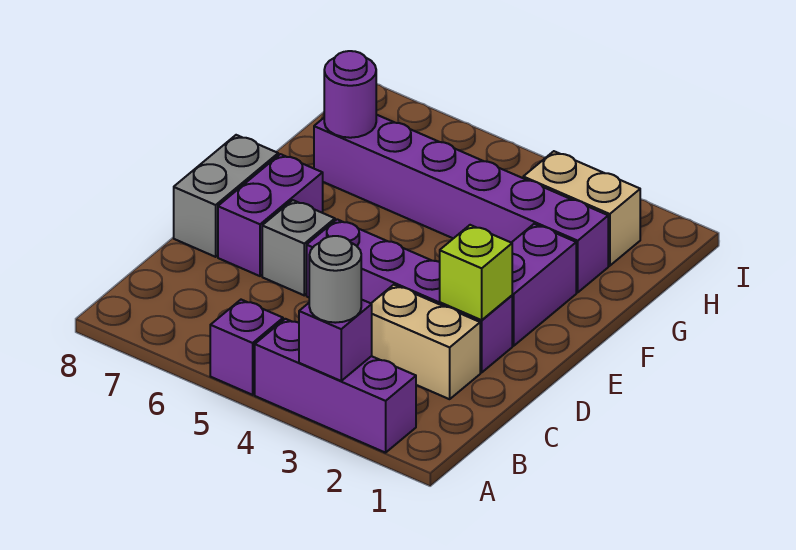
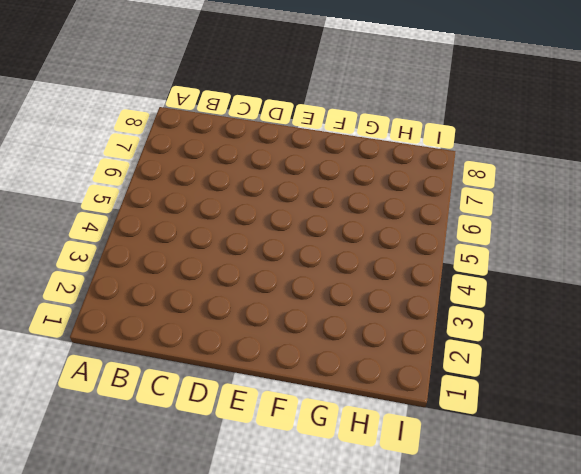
none -> purple brick A2:A4 level 1
none -> purple brick A5 level 1
none -> tan brick C2:C3 level 1

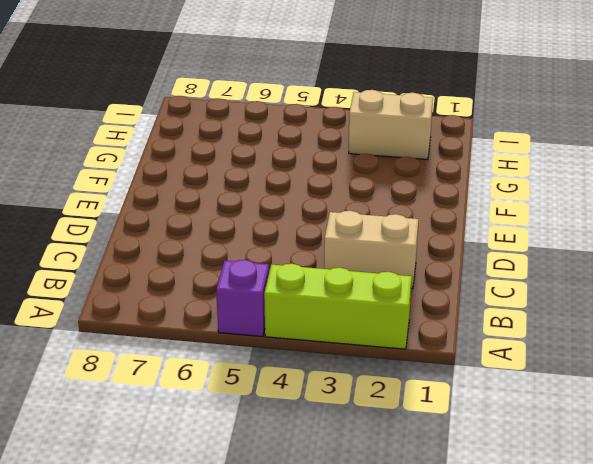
lime brick A2:A4 level 1 -> purple brick A2:A4 level 1
none -> purple brick D2:D5 level 1
none -> grey brick D6 level 1
none -> purple brick D7:E7 level 1

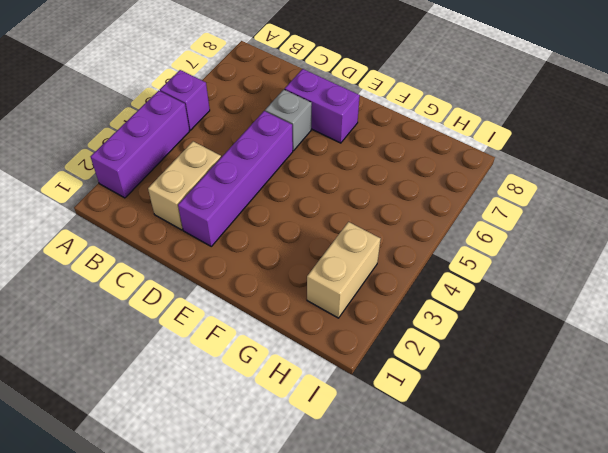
none -> grey brick D8:E8 level 1
none -> purple brick E2:F2 level 1
none -> purple brick G2:G7 level 1

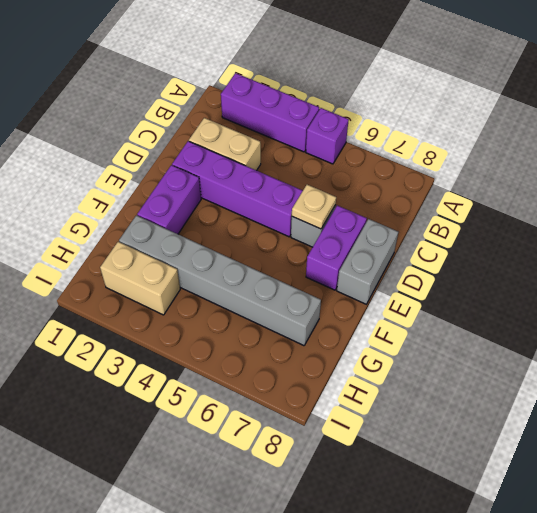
tan plate D6 level 2 -> none
grey brick G2:G7 level 1 -> purple brick G2:G7 level 1
none -> purple brick A3 level 2
none -> lime brick D2 level 2
none -> purple round brick G7 level 2

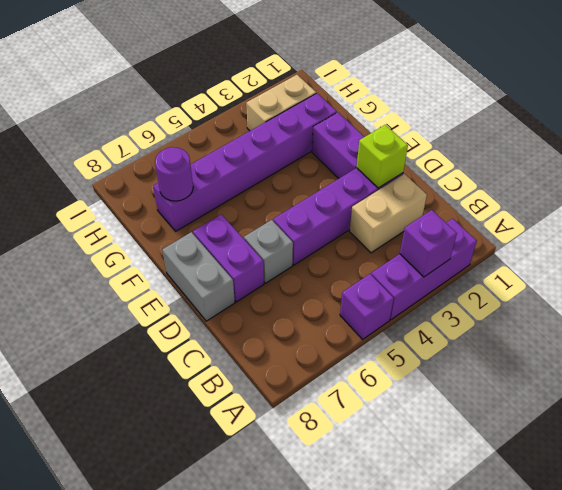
none -> grey round brick A3 level 3

